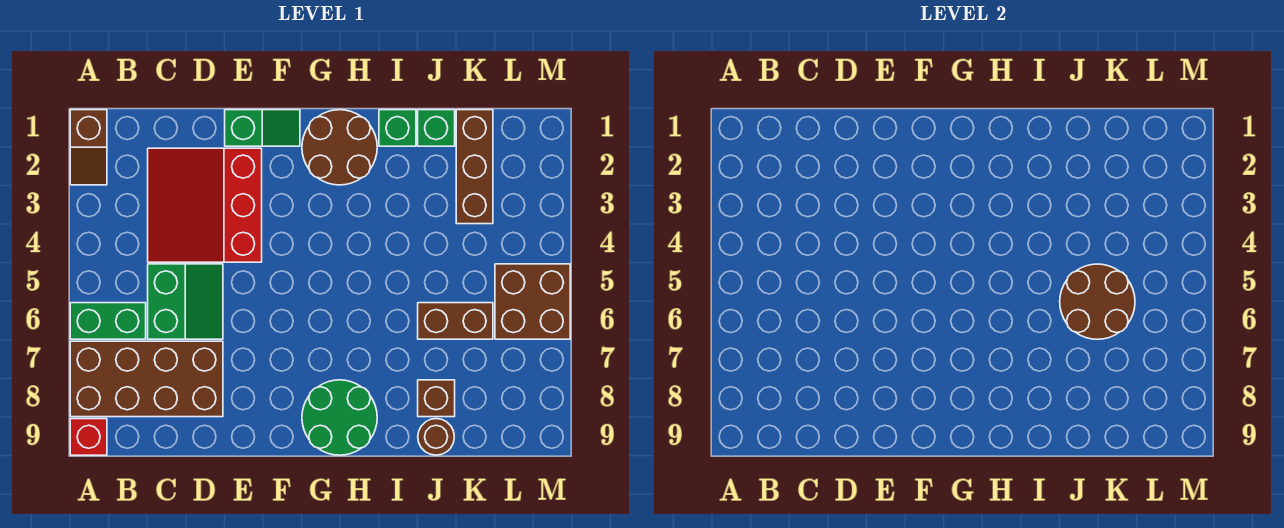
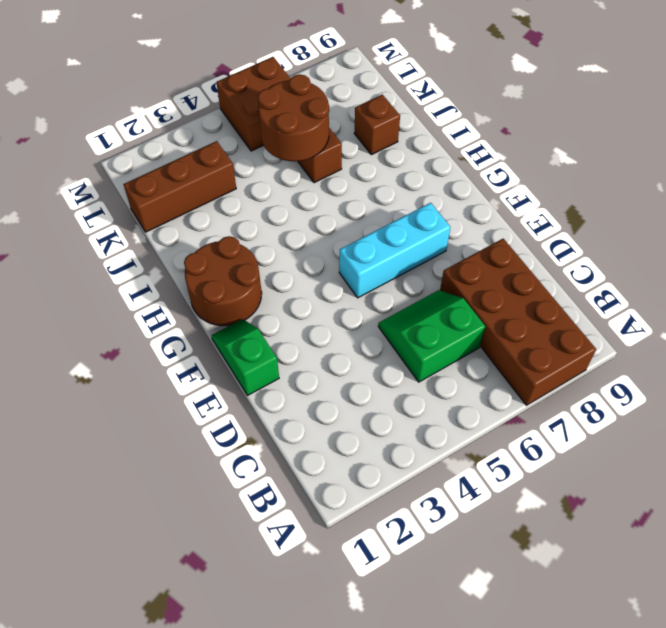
cyan brick F5:F7 level 1 -> none
none -> brown slope A1:A2 level 1 top 1
none -> green brick A6:B6 level 1
none -> red brick A9 level 1

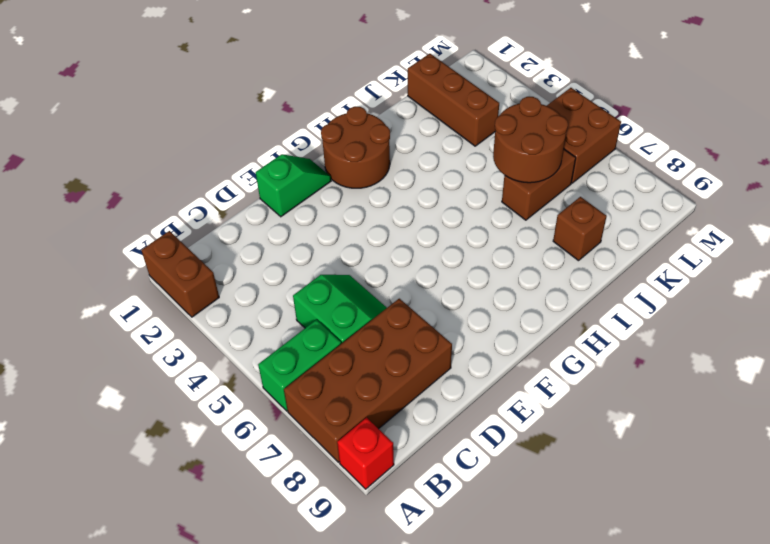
brown brick A1:A2 level 1 -> brown slope A1:A2 level 1 top 1
none -> red slope C2:E4 level 1 top E
none -> green round brick G8:H9 level 1
none -> green brick I1 level 1

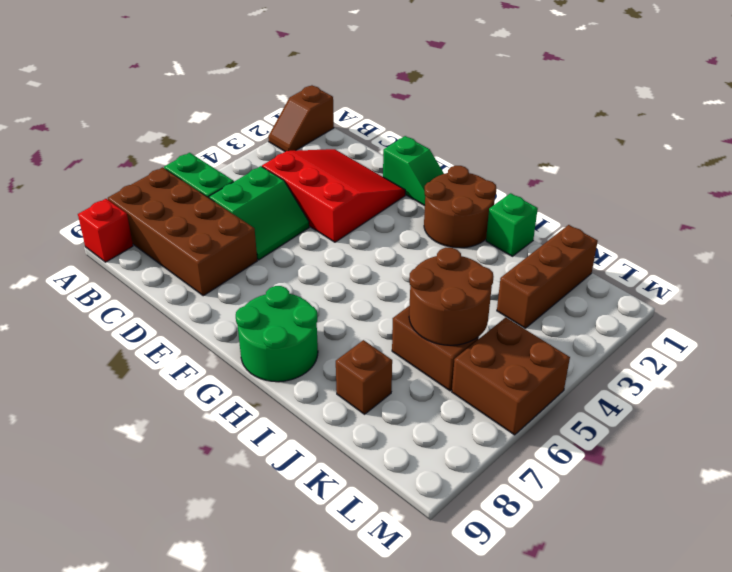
red slope C2:E4 level 1 top 4 -> red slope C2:E4 level 1 top E
none -> green brick J1 level 1
none -> brown round brick J9 level 1

